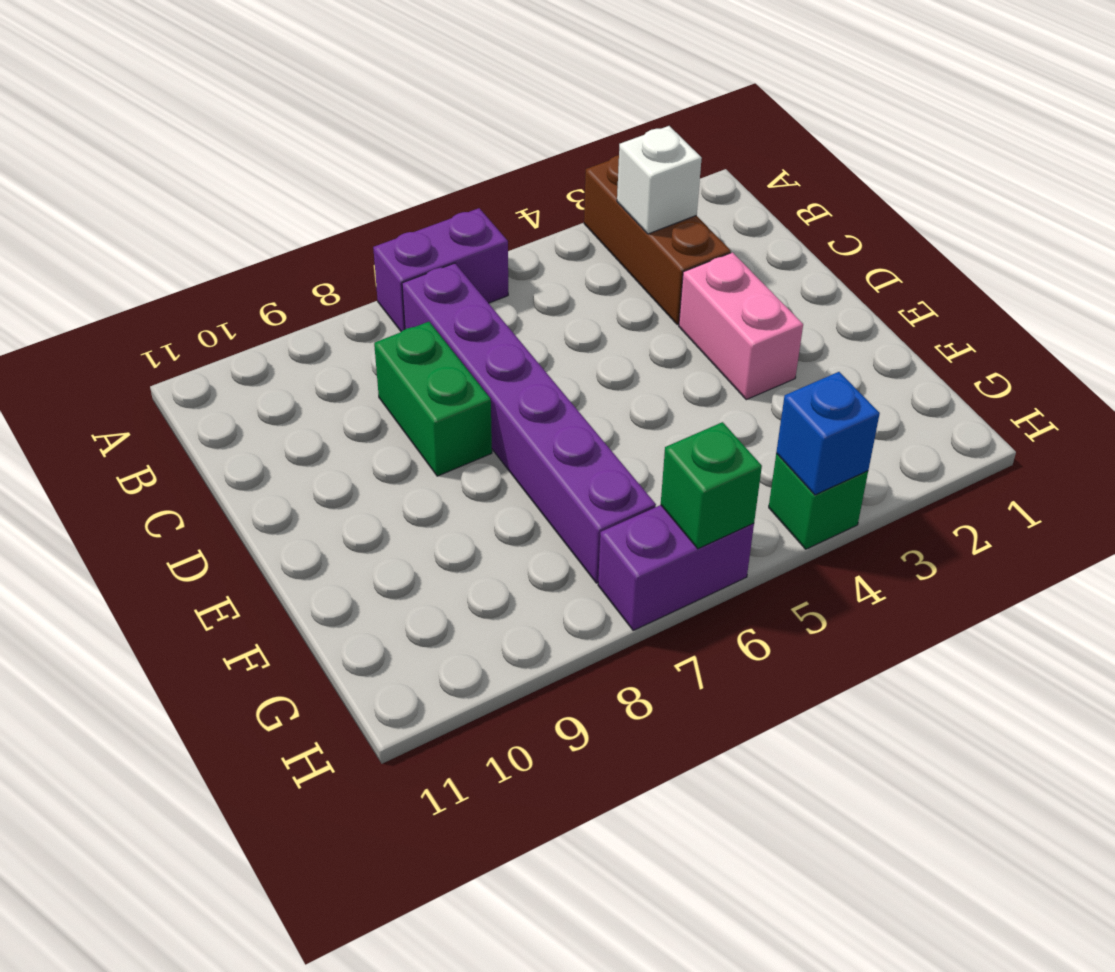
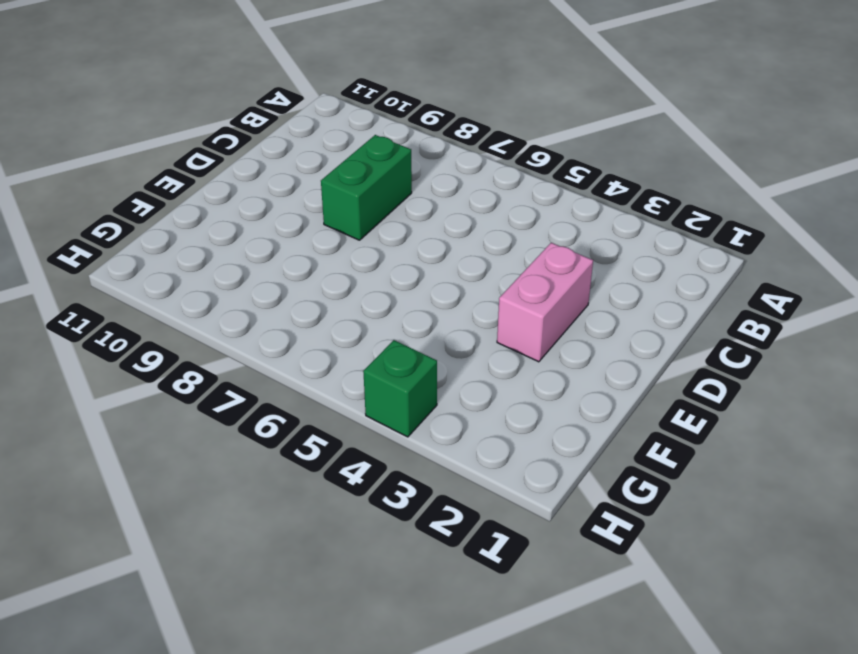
none -> brown brick A3:C3 level 1
none -> purple brick A6:A7 level 1

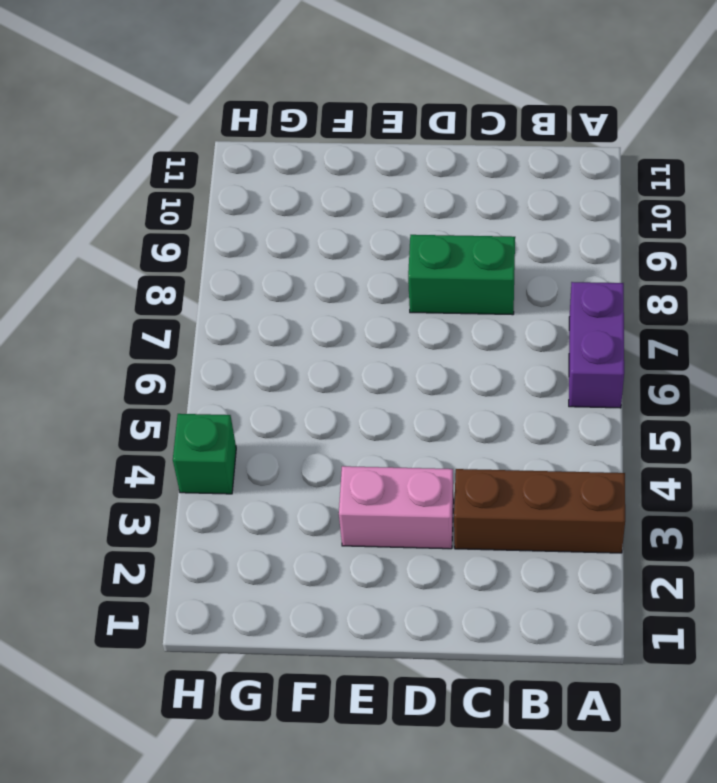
none -> purple brick B7:G7 level 1
none -> purple brick H6:H7 level 1

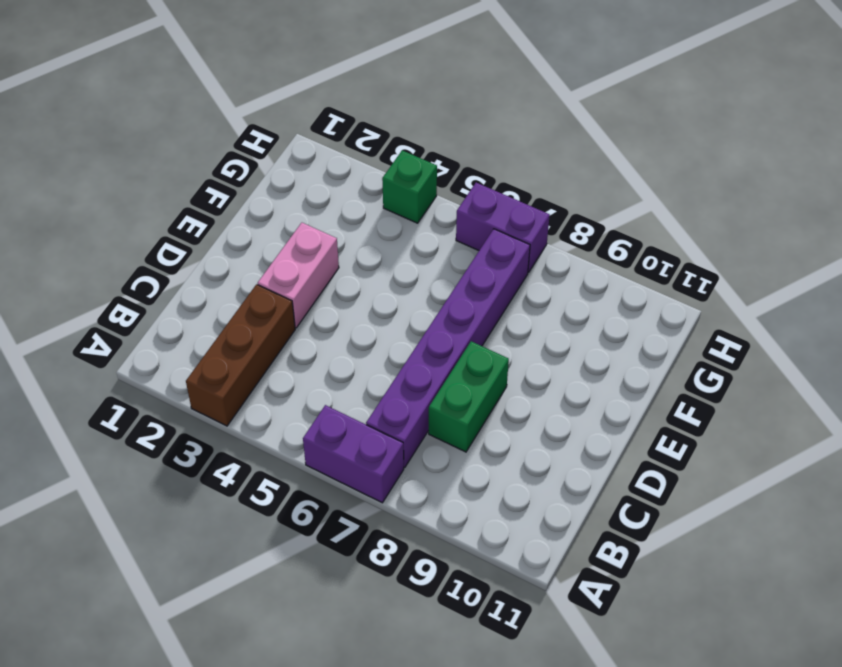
none -> white brick B3 level 2
none -> blue brick H4 level 2

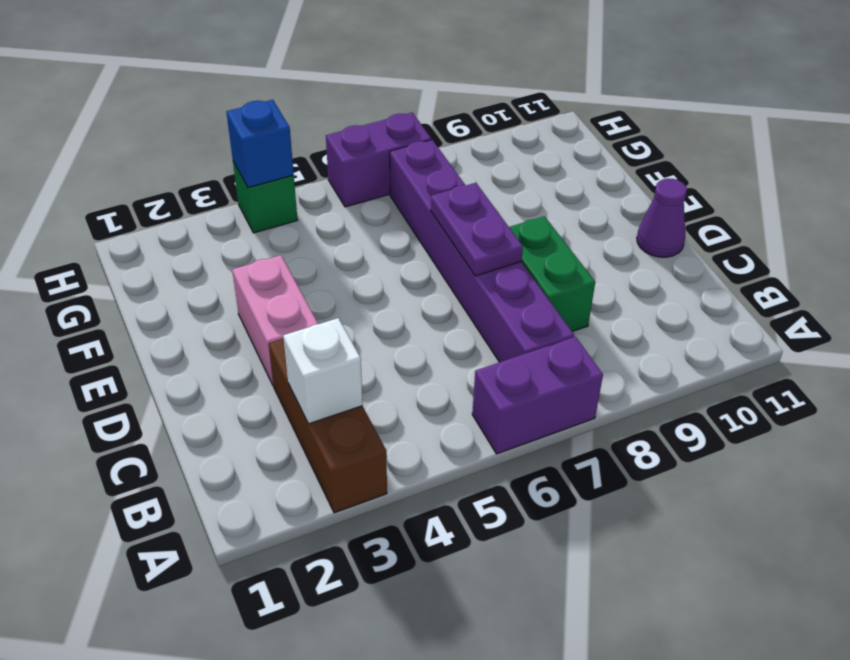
purple plate D7:E7 level 2 -> none
purple cone D11 level 1 -> none
none -> green brick H6 level 2

